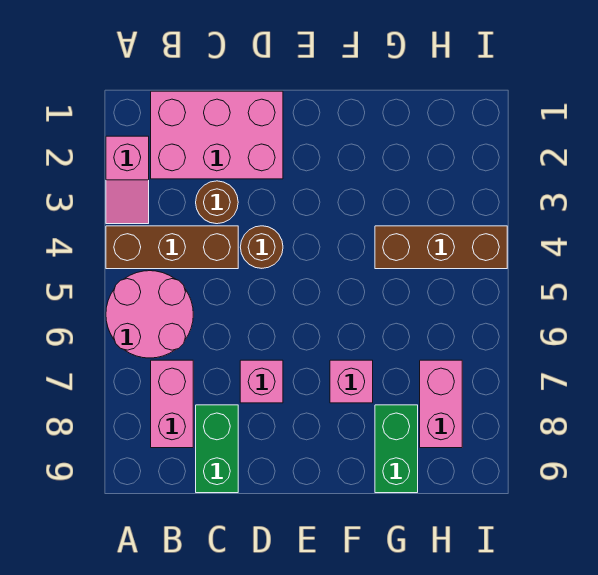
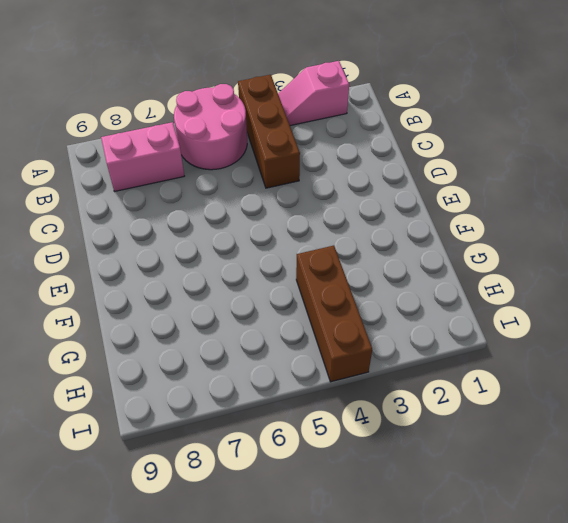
none -> pink brick B1:D2 level 1
none -> brown round brick C3 level 1
none -> green brick C8:C9 level 1

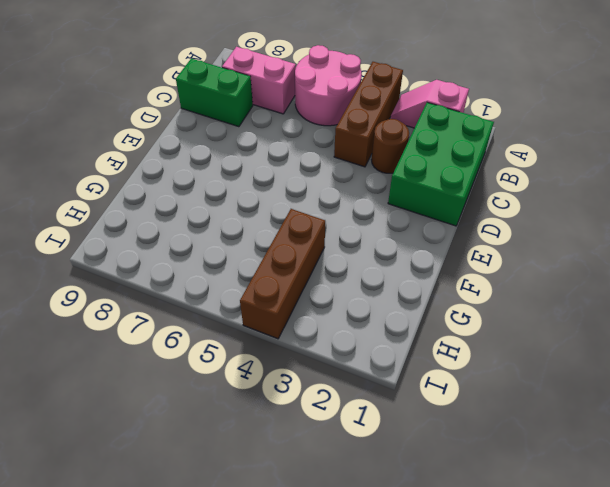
green brick B1:D2 level 1 -> pink brick B1:D2 level 1
none -> brown round brick D4 level 1
none -> pink brick D7 level 1
none -> pink brick F7 level 1

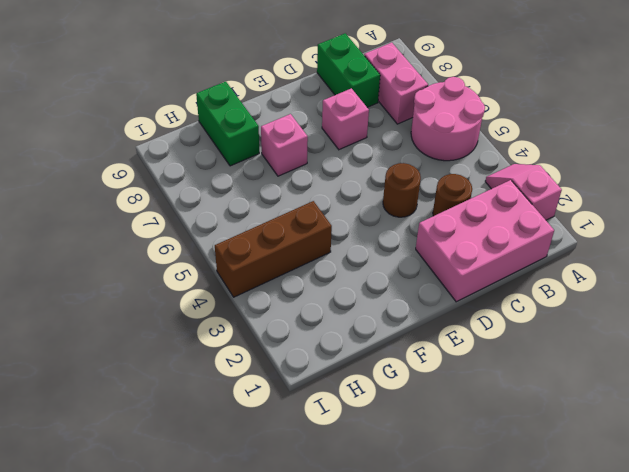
none -> brown brick A4:C4 level 1
none -> pink brick H7:H8 level 1

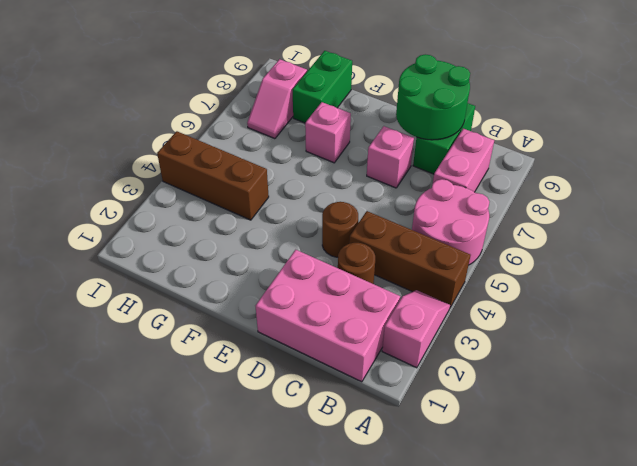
green round brick C8:D9 level 2 -> none
pink slope H7:H8 level 1 top 8 -> pink brick H7:H8 level 1

